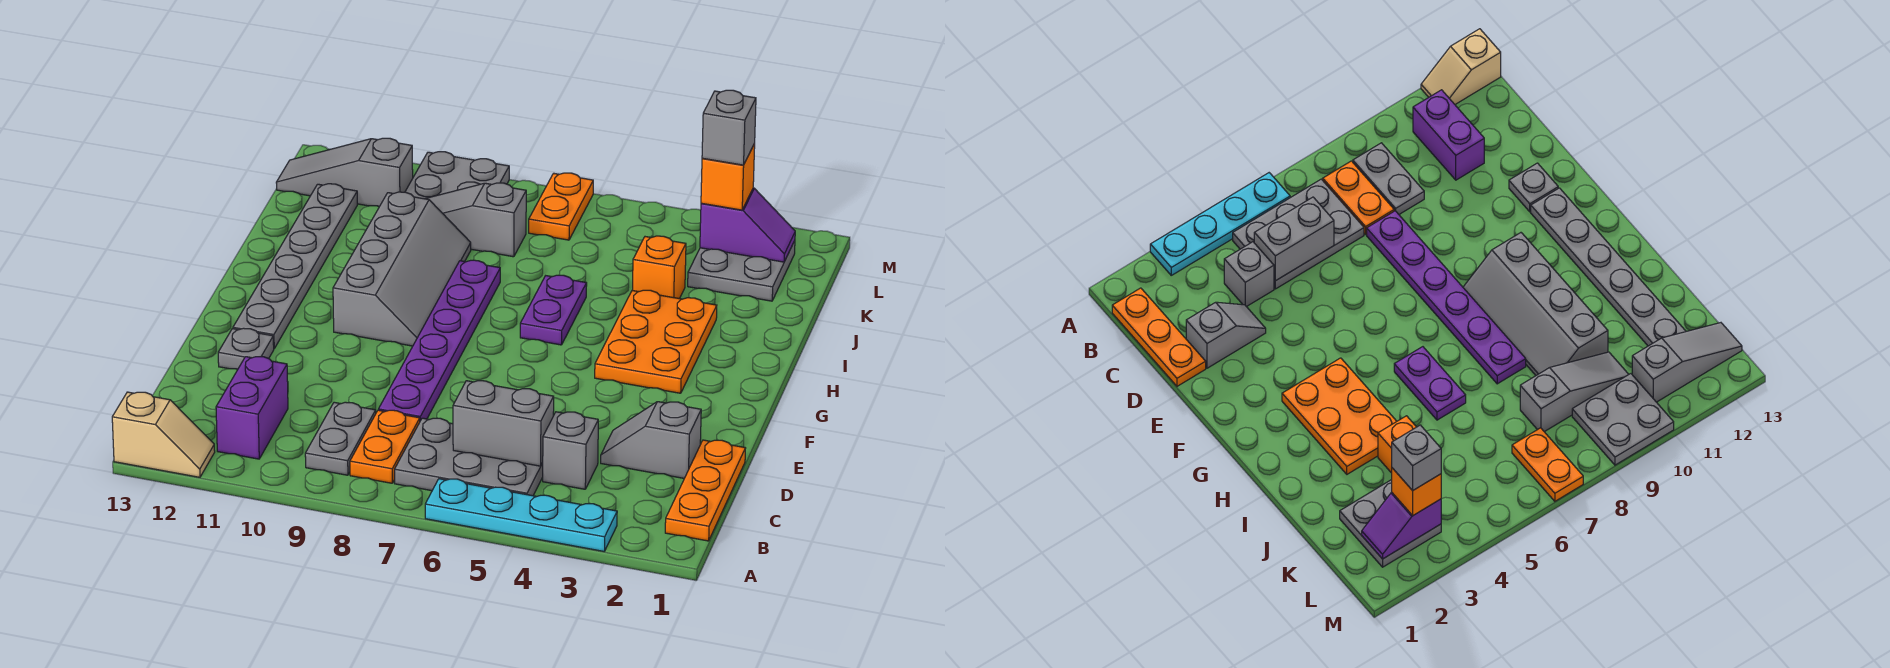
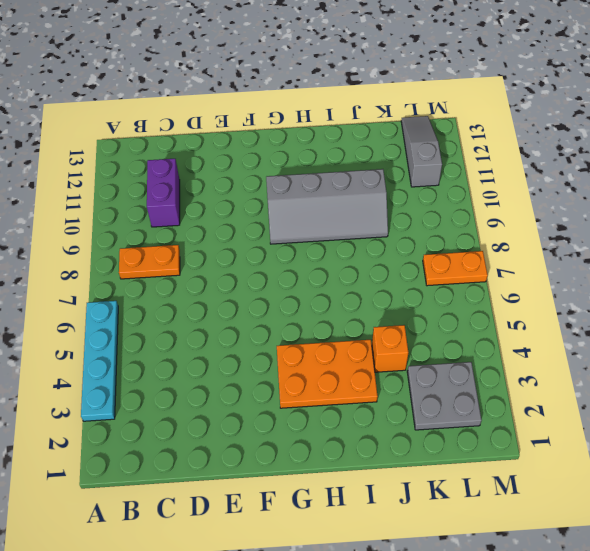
purple brick C10:C11 level 1 -> purple brick B11:C11 level 1
none -> tan slope A12:A13 level 1 top 13
none -> orange plate B1:D1 level 1
none -> grey plate B5:C7 level 1

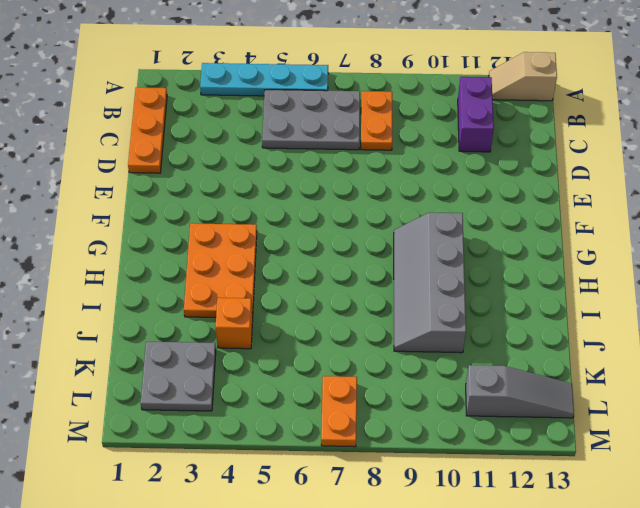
none -> grey plate B9:C9 level 1
none -> grey brick C4 level 1
none -> grey slope D2:D3 level 1 top 2

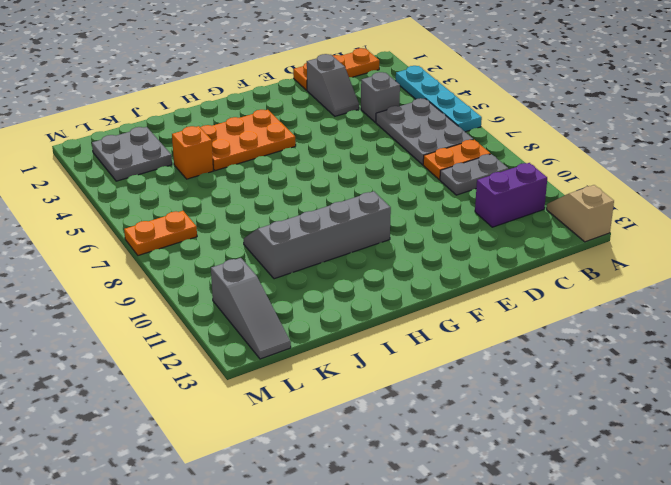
none -> purple plate D8:I8 level 1
none -> grey plate E12 level 1
none -> grey plate F12:K12 level 1

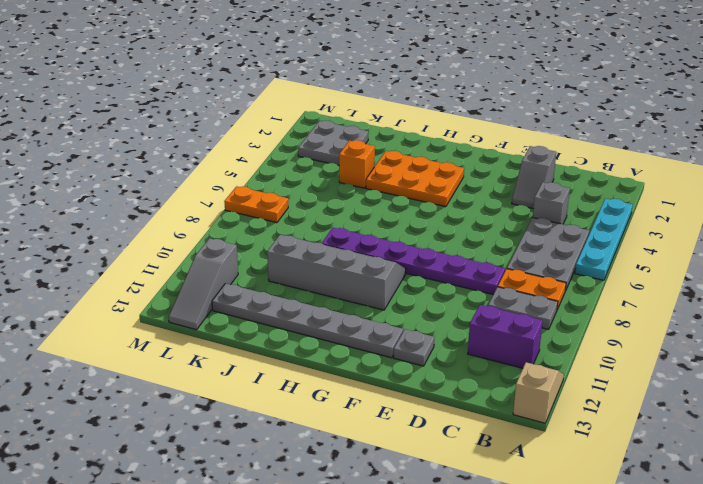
none -> orange plate B1:D1 level 1
none -> purple plate H6:I6 level 1
none -> grey slope K8:K10 level 1 top 8

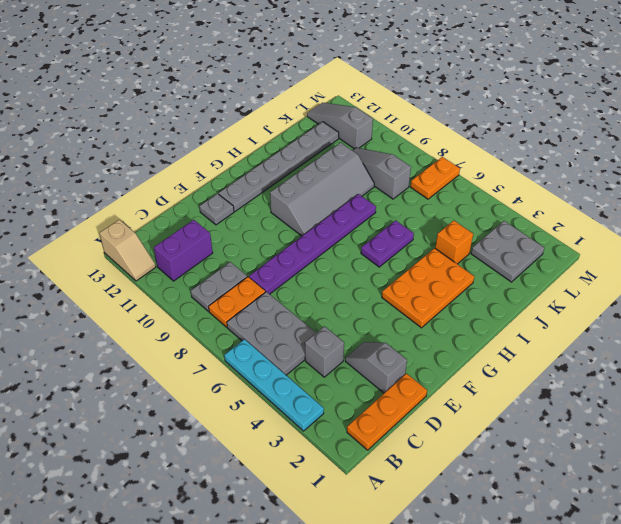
none -> grey plate L9:M10 level 1
none -> grey brick C5:C6 level 2
none -> purple slope L2:L3 level 2 top 3

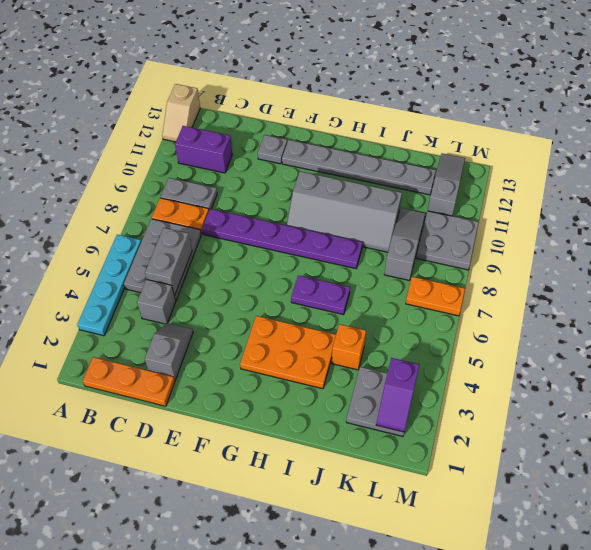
none -> orange brick L3 level 3
none -> grey brick L3 level 4

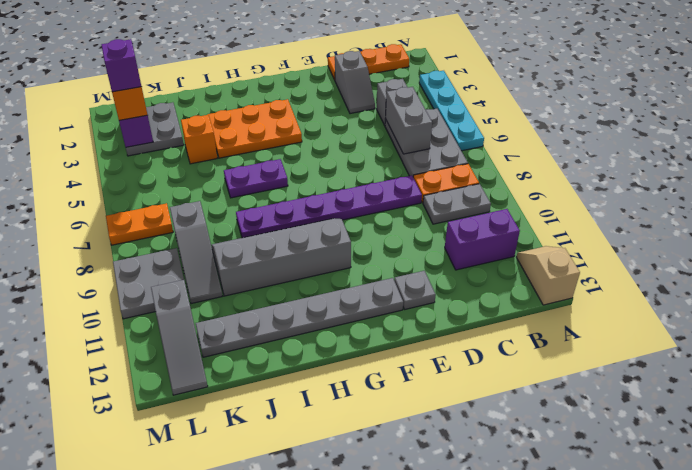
purple brick L3 level 4 -> grey brick L3 level 4

